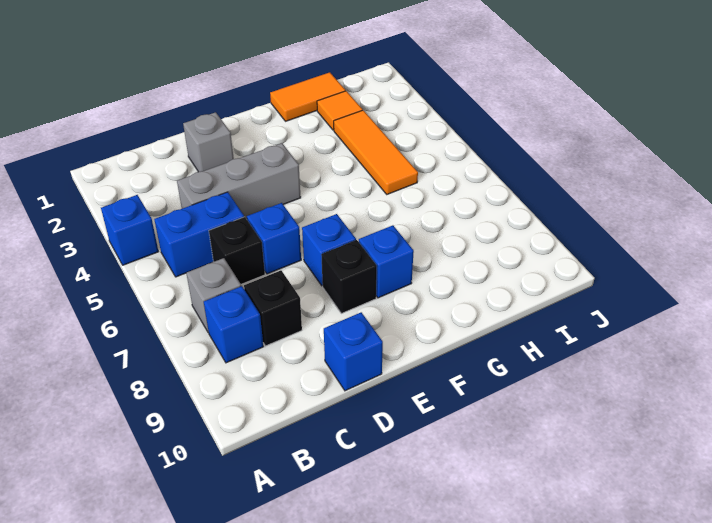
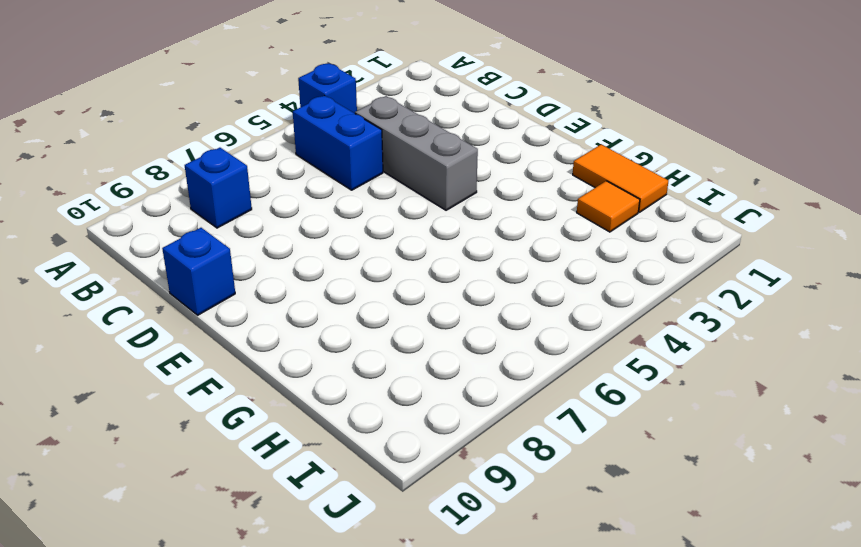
none -> grey brick B7 level 1
none -> black brick C6 level 1
none -> black brick C8 level 1

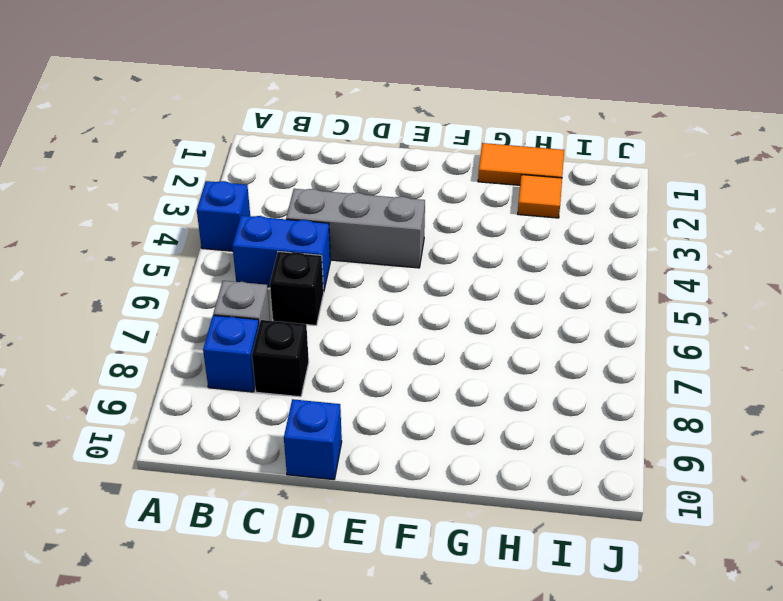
none -> grey brick D2 level 1
none -> blue brick D6 level 1
none -> blue brick E7 level 1

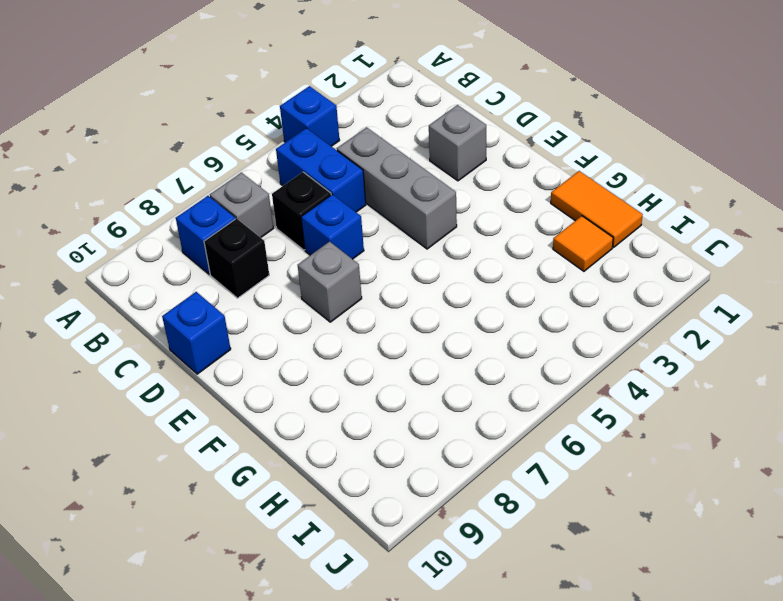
grey brick E7 level 1 -> blue brick E7 level 1
none -> black brick E8 level 1
none -> blue brick F8 level 1
none -> orange tile H3:H5 level 1

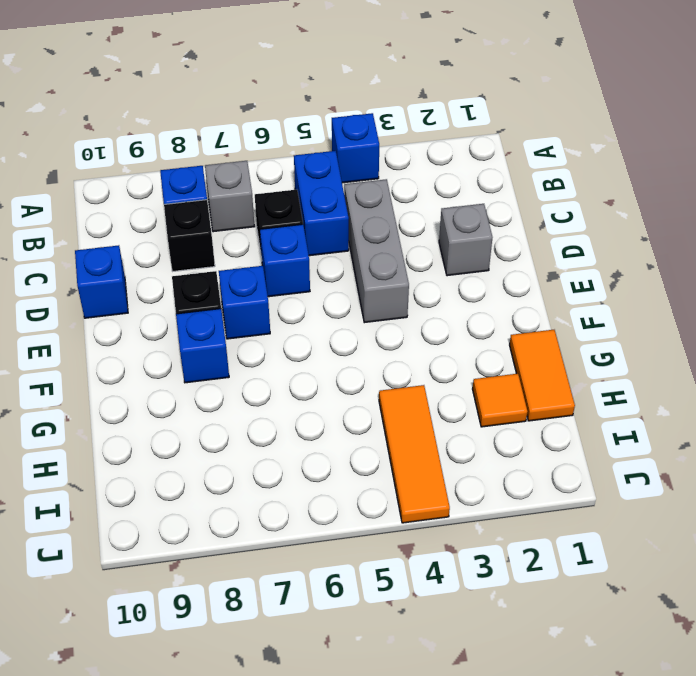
orange tile H4:J4 level 1 -> orange tile H3:H5 level 1

